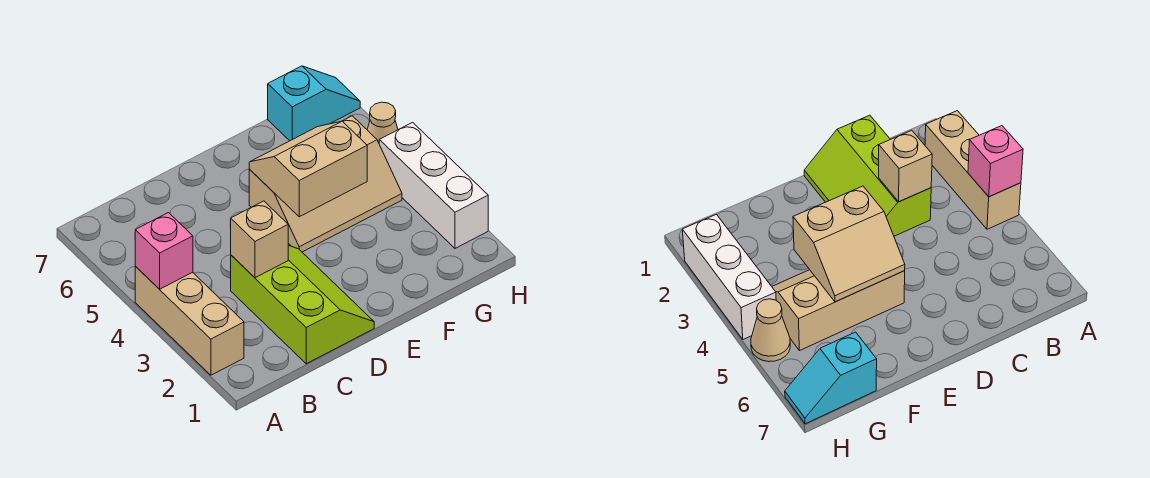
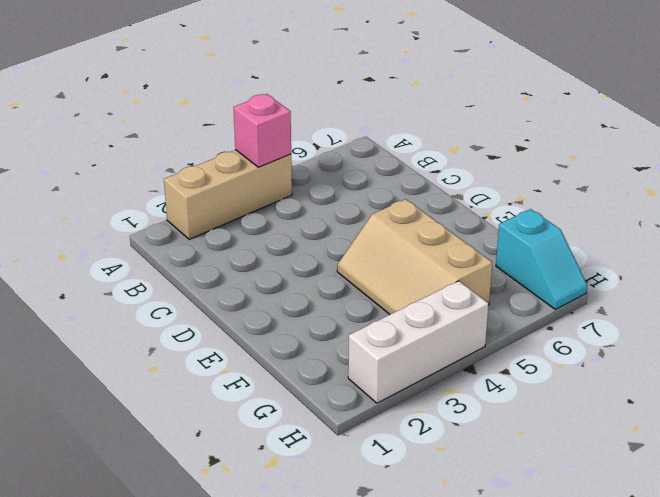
none -> lime slope C1:D3 level 1 top C
none -> tan cone H5 level 1

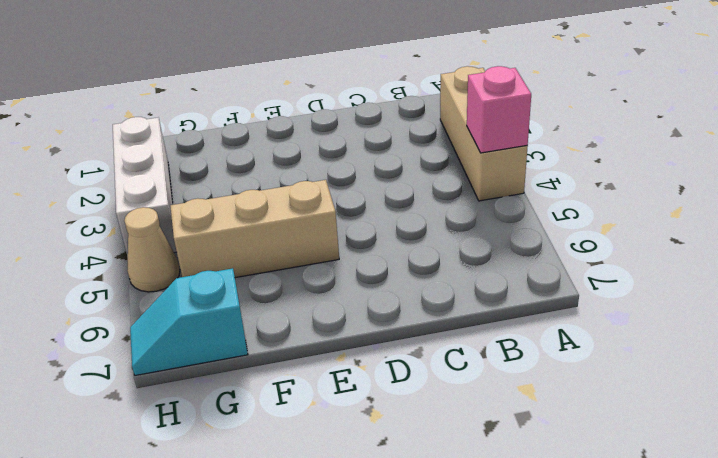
none -> lime slope C1:D3 level 1 top C
none -> tan brick C3 level 2

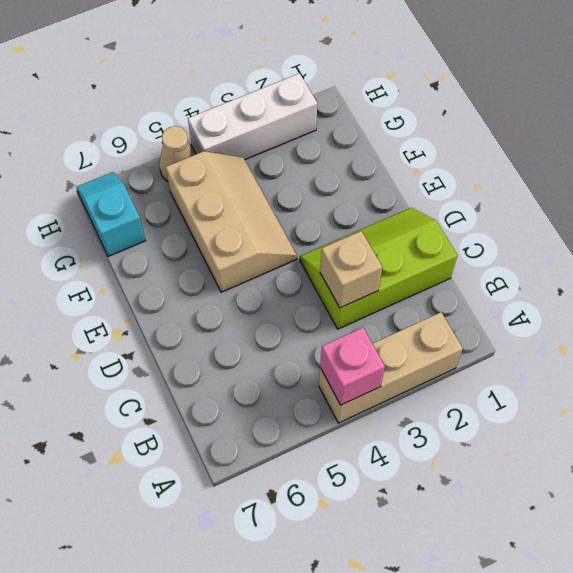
none -> tan slope E4:F5 level 2 top 4

